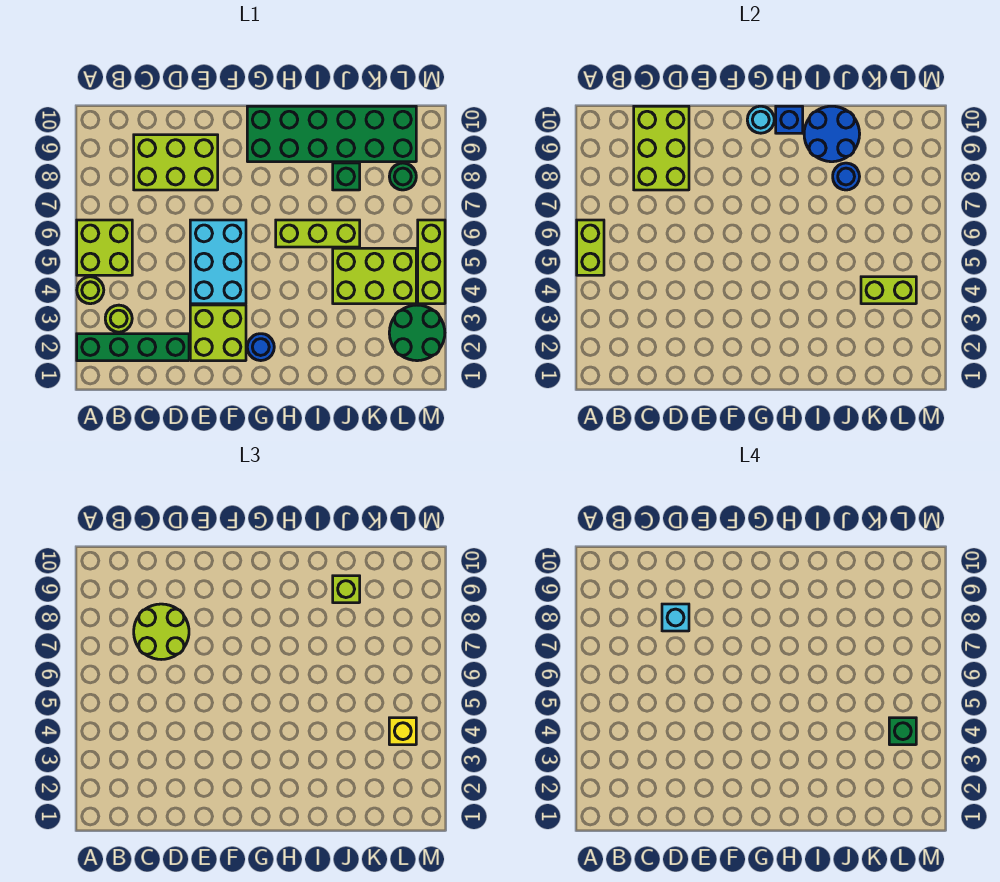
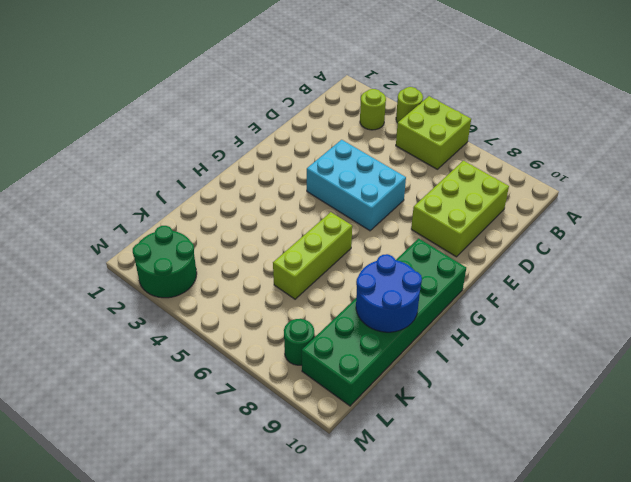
none -> green brick A2:D2 level 1
none -> lime brick E2:F3 level 1
none -> blue round brick G2 level 1

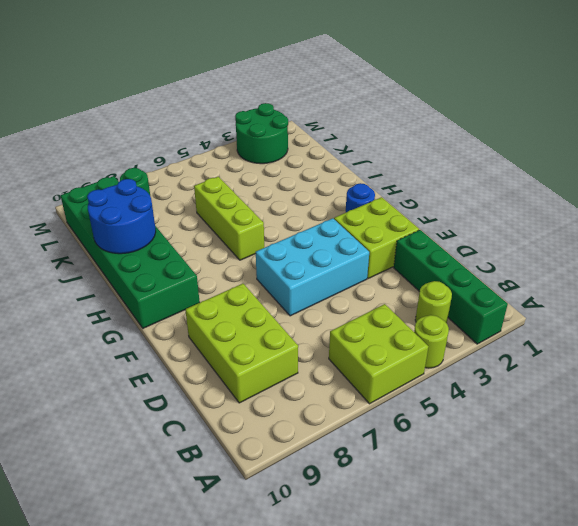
none -> lime brick J4:L5 level 1
none -> green brick J8 level 1
none -> lime brick M4:M6 level 1

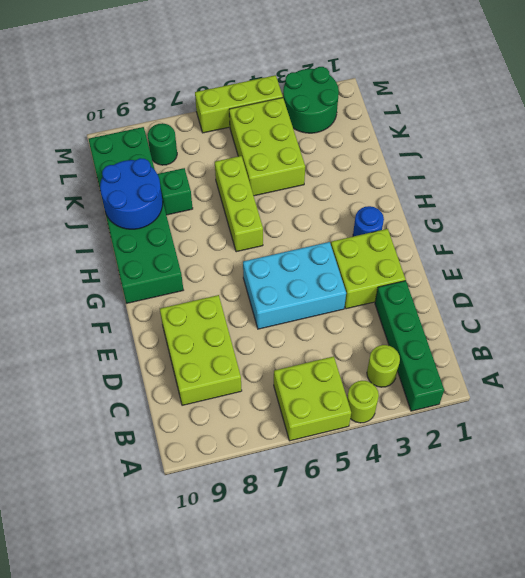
none -> lime brick A5:A6 level 2
none -> lime brick C8:D10 level 2
none -> cyan round brick G10 level 2

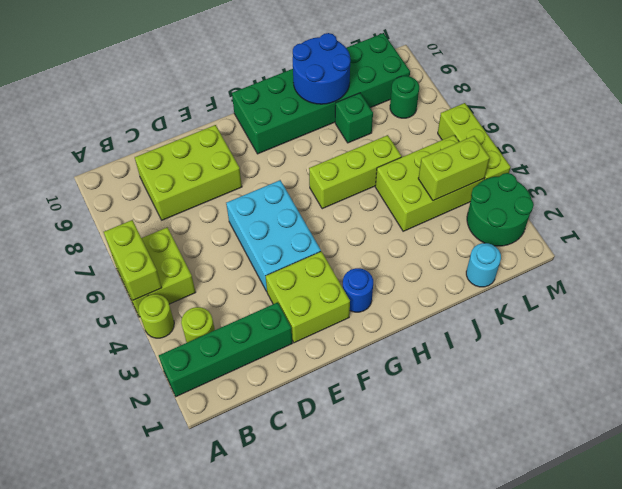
cyan round brick K1 level 1 -> cyan round brick G10 level 2
none -> lime brick C8:D10 level 2
none -> blue brick H10 level 2
none -> blue round brick J8 level 2

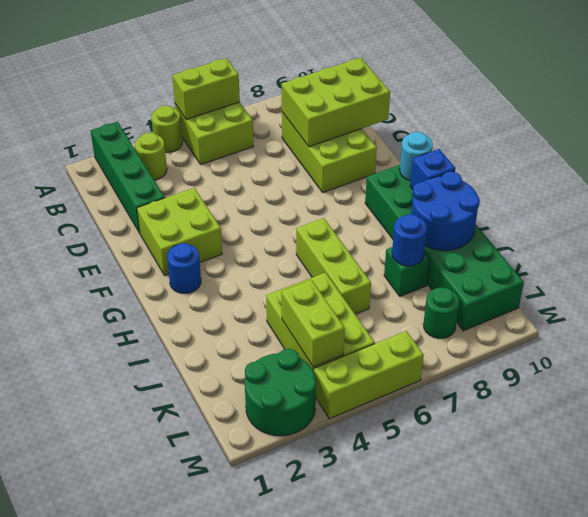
none -> cyan brick E4:F6 level 1
none -> lime round brick C7:D8 level 3
none -> lime brick J9 level 3

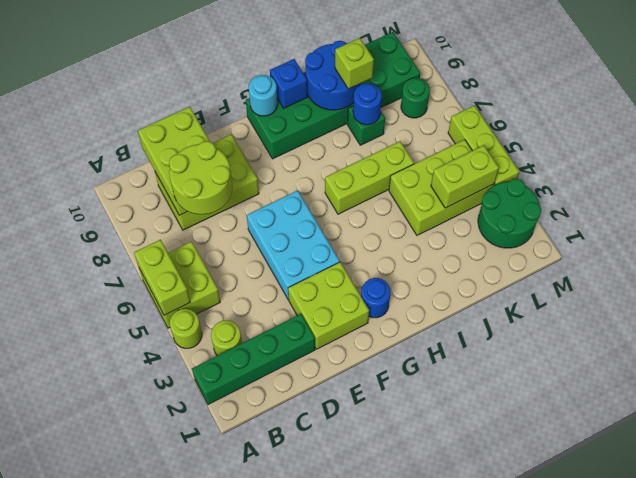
none -> yellow brick L4 level 3
none -> cyan brick D8 level 4
none -> green brick L4 level 4

